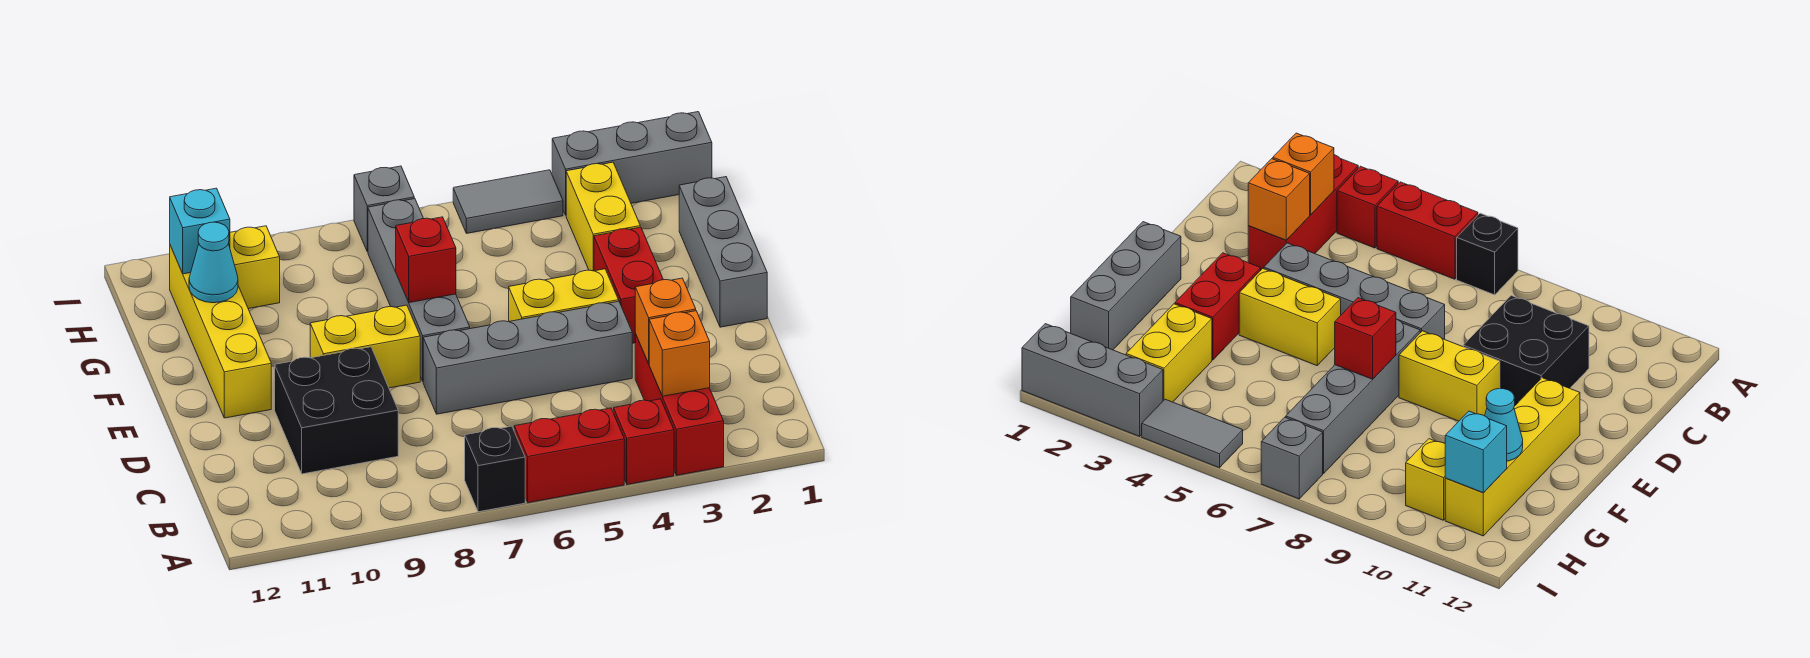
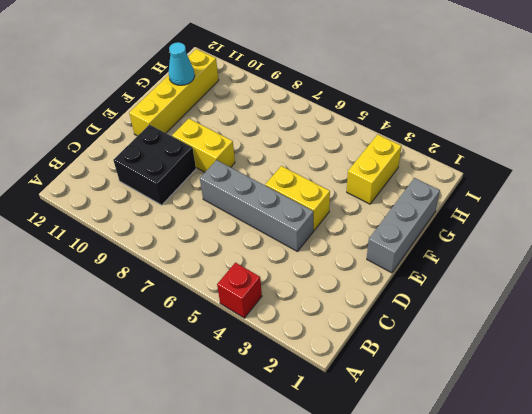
none -> red brick A3:C3 level 1
none -> red brick A5:A6 level 1
none -> black brick A7 level 1

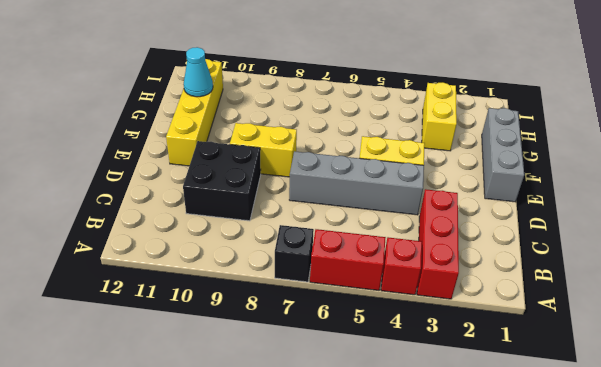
none -> red brick E3:F3 level 1
none -> grey brick E7:H7 level 1
none -> yellow brick H10 level 1

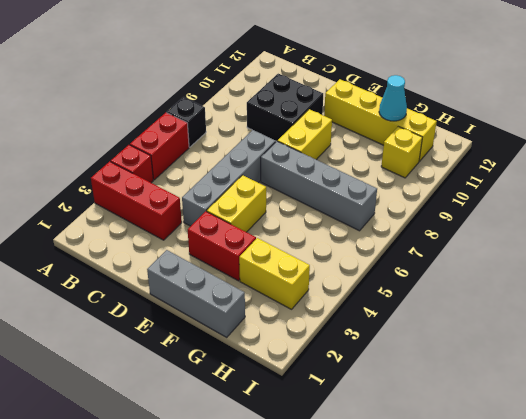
none -> grey brick I1:I3 level 1
none -> grey tile I4:I5 level 1
none -> grey brick I7 level 1

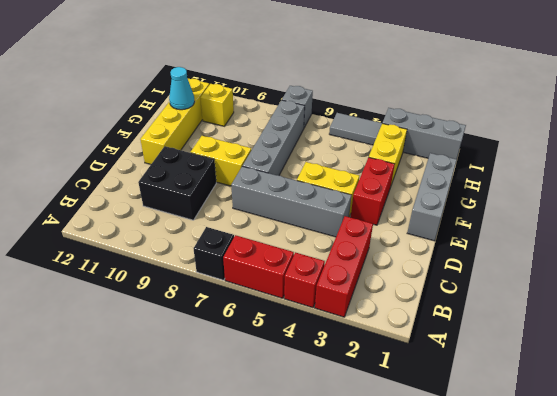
none -> orange brick B3 level 2
none -> orange brick C3 level 2
none -> red brick F7 level 2

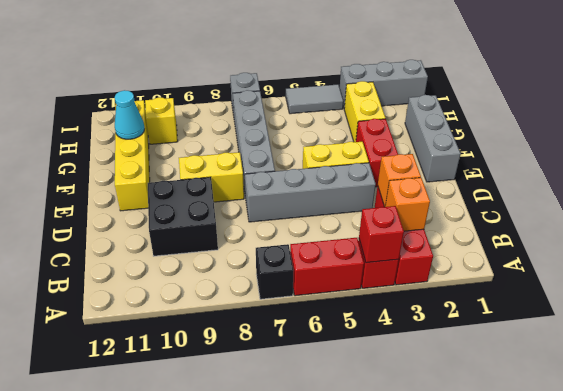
red brick A4 level 2 -> red brick F7 level 2
none -> cyan brick H11 level 2

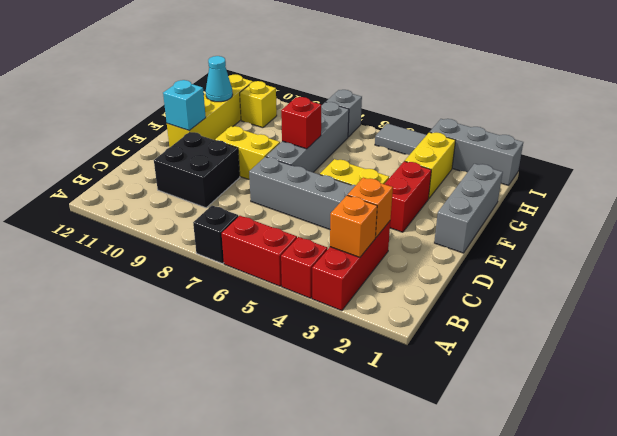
cyan brick E11 level 2 -> cyan brick H11 level 2

